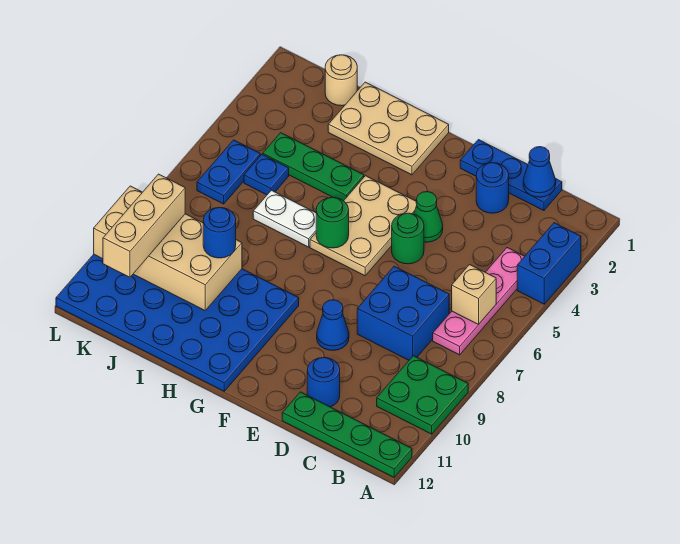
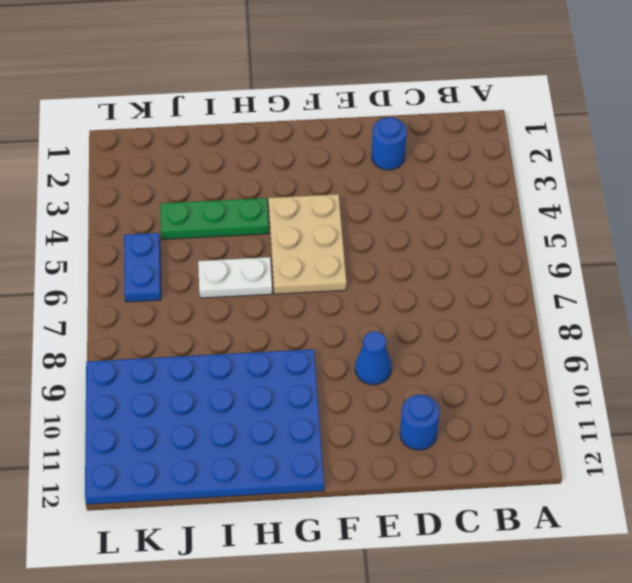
none -> blue brick A3:A4 level 1
none -> green plate A9:B10 level 1
none -> green plate A12:D12 level 1

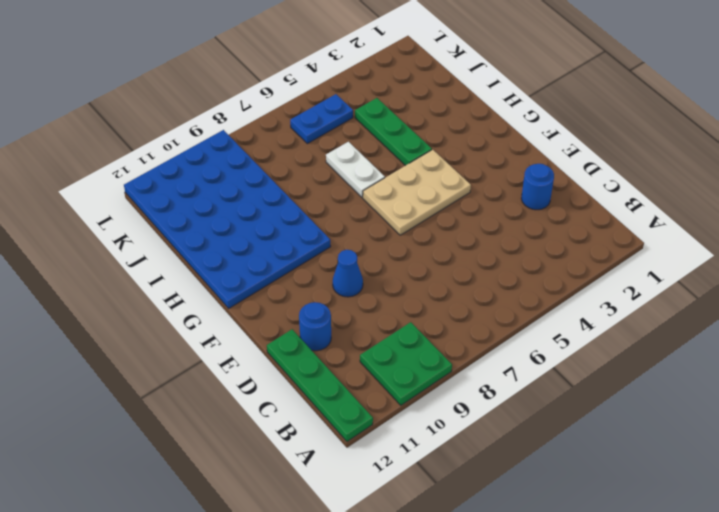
none -> blue brick A3:A4 level 1
none -> pink plate B4:B7 level 1
none -> blue plate C1:E1 level 1

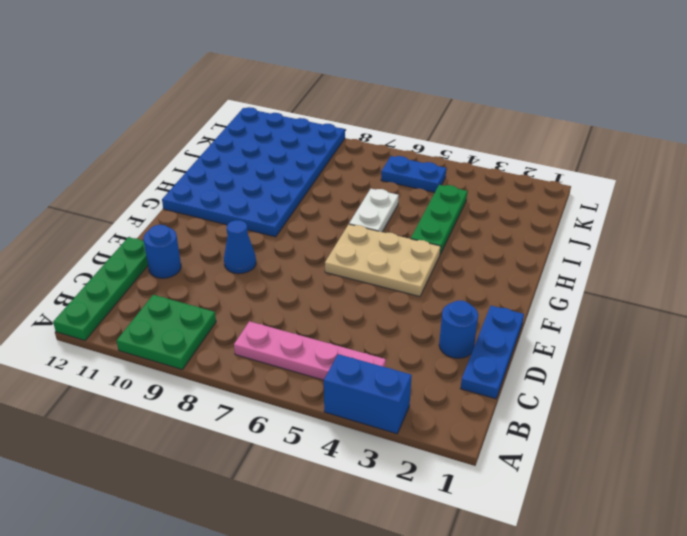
none -> blue brick C7:D8 level 1
none -> green cone E4 level 1
none -> green round brick E5 level 1

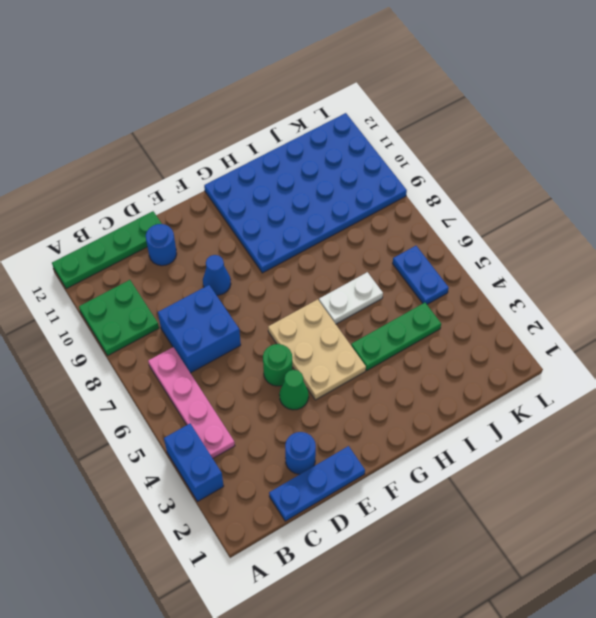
none -> tan plate G1:I2 level 1
none -> tan round brick J1 level 1
none -> blue plate J5 level 1

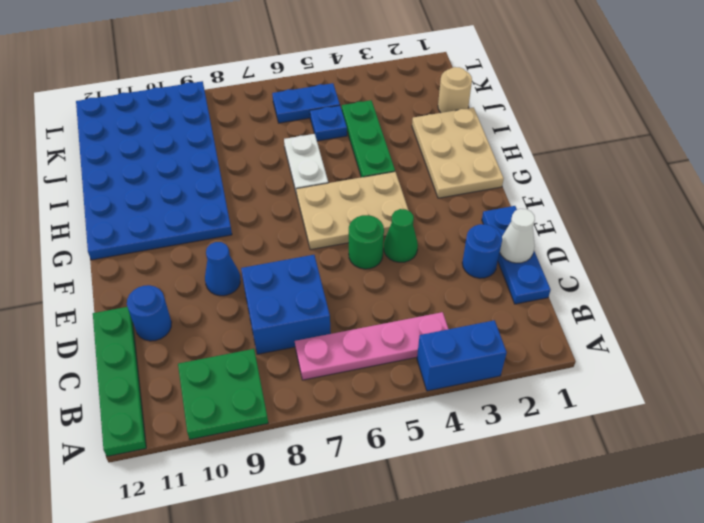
white cone D1 level 2 -> none
none -> tan brick B6 level 2
none -> blue cone C1 level 2
none -> green round brick G6 level 2

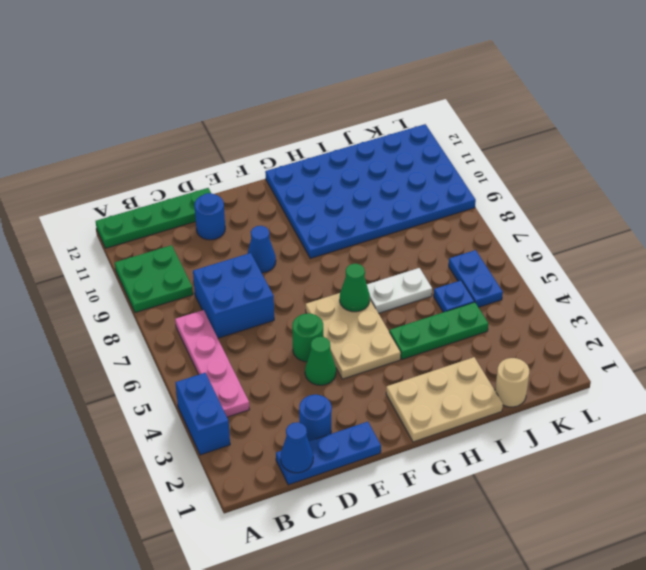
green cone G6 level 2 -> green round brick G6 level 2
none -> tan brick B6 level 2
none -> tan brick I9:L10 level 2
none -> blue round brick I9 level 3

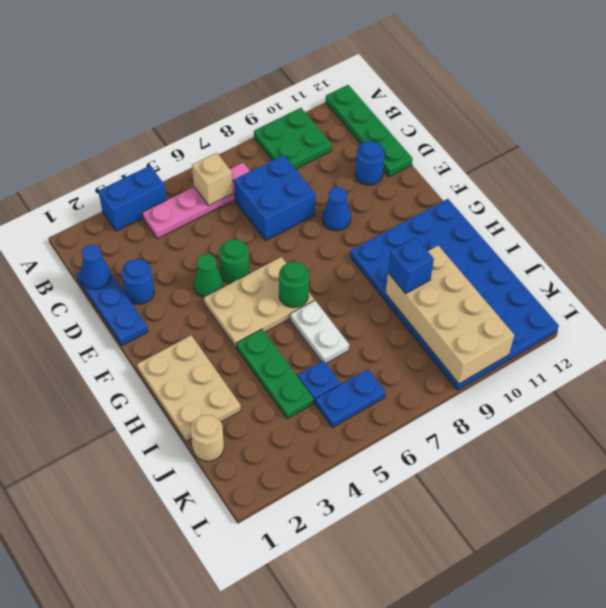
blue brick I9 level 3 -> blue round brick I9 level 3
none -> tan brick K9:K11 level 3

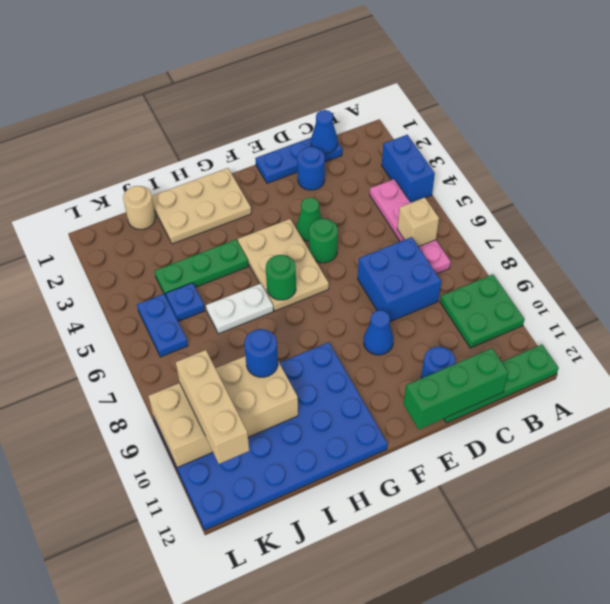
green brick C12:E12 level 2 -> none

